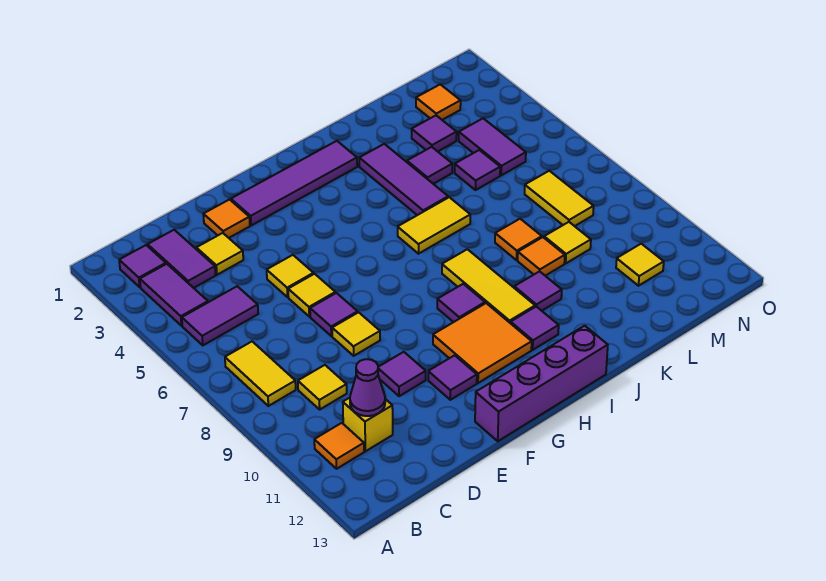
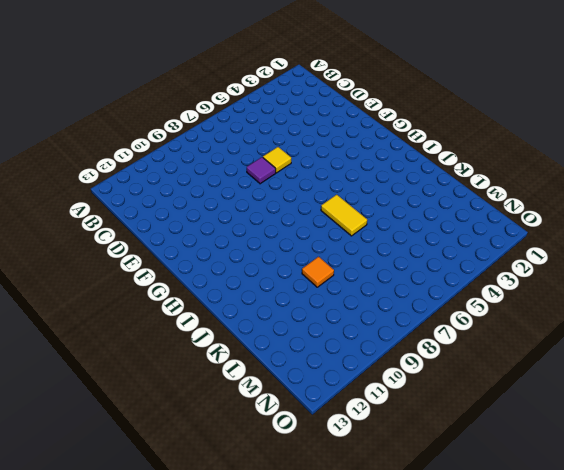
none -> purple tile B2 level 1
none -> purple tile B3:B4 level 1
none -> purple tile B5:C5 level 1
none -> yellow tile B7:B8 level 1

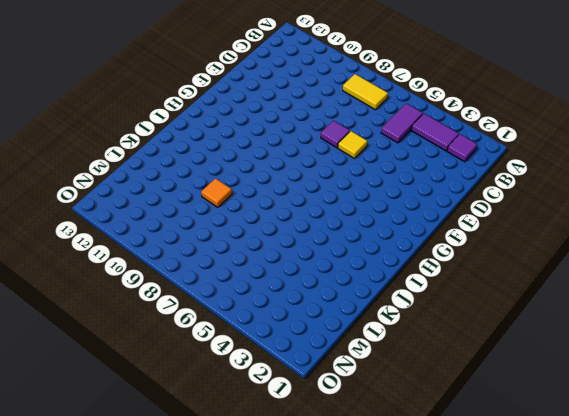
none -> orange tile B11 level 1
none -> purple tile C2:C3 level 1
none -> yellow tile C9 level 1
none -> yellow brick C11 level 1

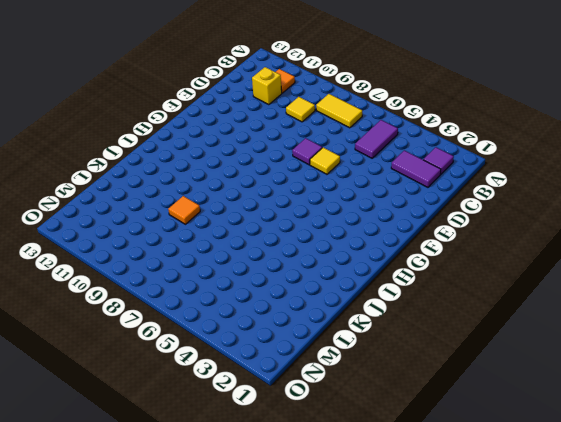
none -> purple tile B3:B4 level 1
none -> yellow tile D3 level 1
none -> orange tile E2 level 1
none -> yellow tile E5 level 1

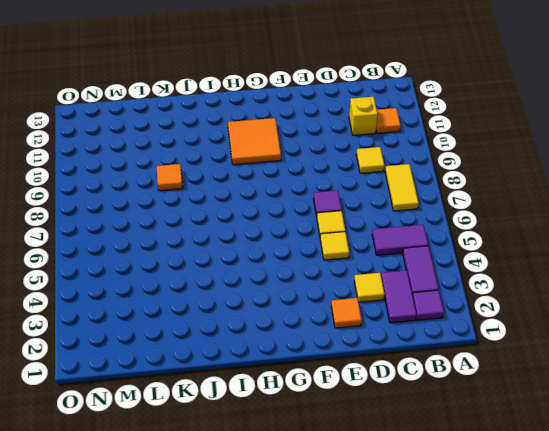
none -> yellow tile E8 level 1
none -> purple tile E10 level 1
none -> purple tile F2:I2 level 1
none -> purple tile F11 level 1

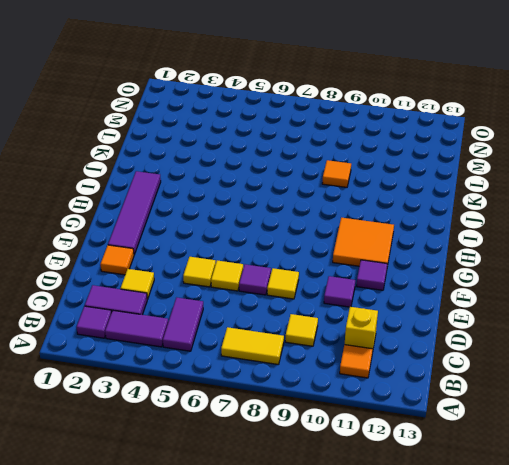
none -> purple brick F13:I13 level 1
none -> purple tile H9 level 1
none -> yellow tile I6:J6 level 1
none -> yellow tile I8:I10 level 1

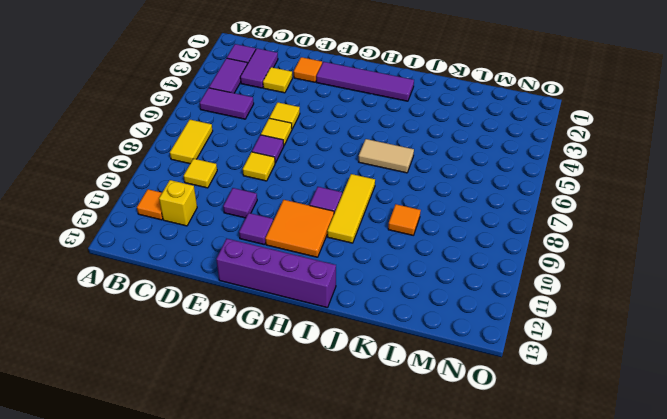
tan tile I6:J6 level 1 -> yellow tile I6:J6 level 1
none -> purple tile I11 level 1
none -> purple tile J3:J5 level 1
none -> purple tile J10 level 1
none -> purple tile K4 level 1

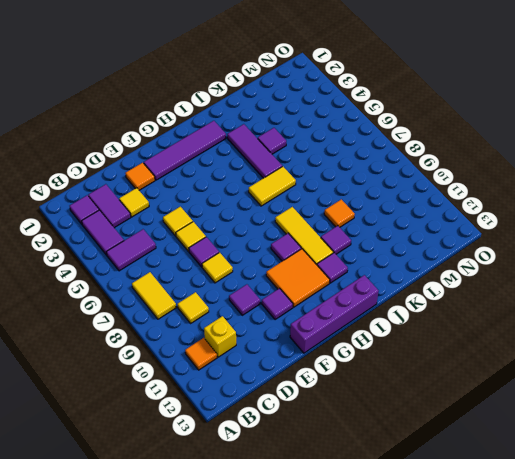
none -> orange tile K8 level 1
none -> purple tile L3 level 1
none -> purple tile L5 level 1
none -> yellow tile L9 level 1

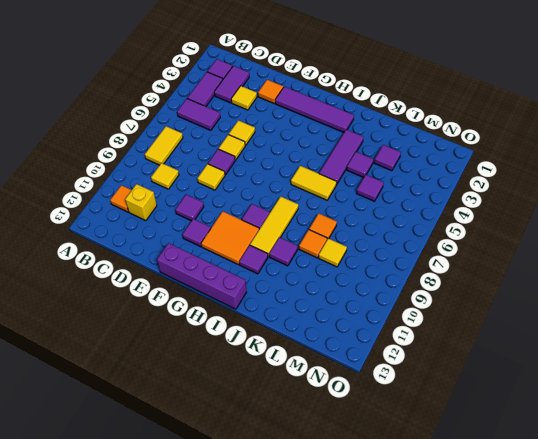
none -> orange tile M2 level 1
none -> purple tile M4:M5 level 1
none -> yellow tile M7:M8 level 1
none -> yellow tile M11 level 1

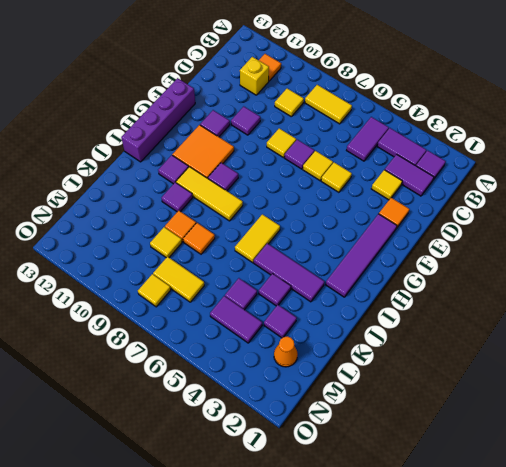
orange cone M2 level 1 -> orange tile M2 level 1
yellow tile N8 level 1 -> yellow tile M11 level 1
none -> purple cone C11 level 2

